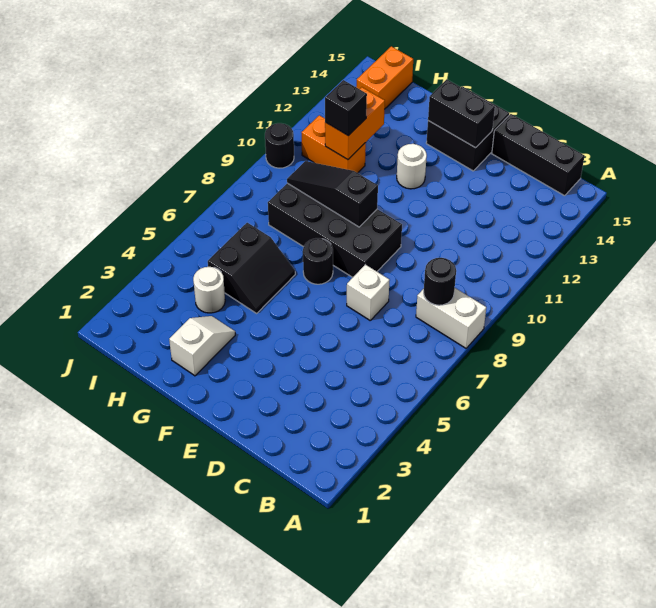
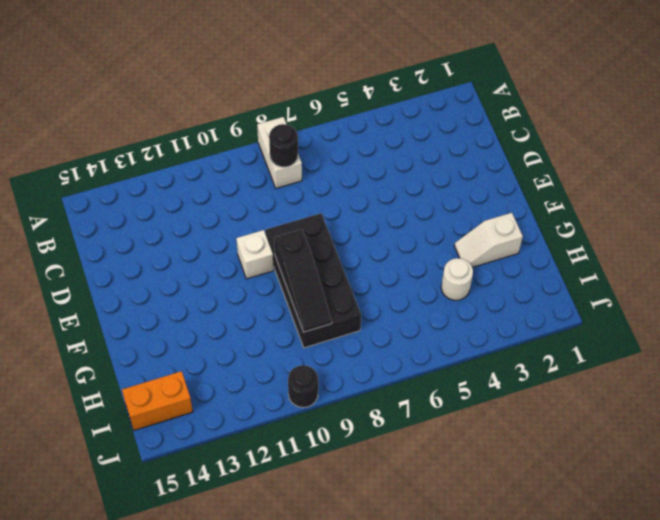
white brick E10 level 1 -> white brick D7 level 1
none -> black brick B15:D15 level 1
none -> black brick E14:F15 level 1
none -> black round brick F7 level 1

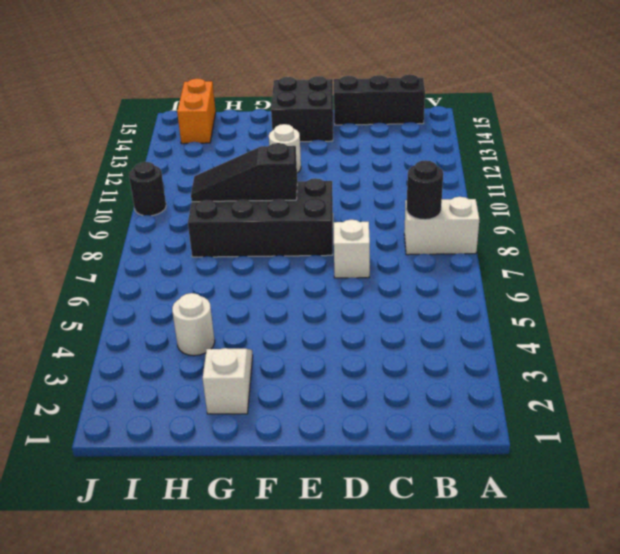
none -> black round brick F7 level 1
none -> black slope G5:H6 level 1 top H
none -> orange brick H11:I11 level 1

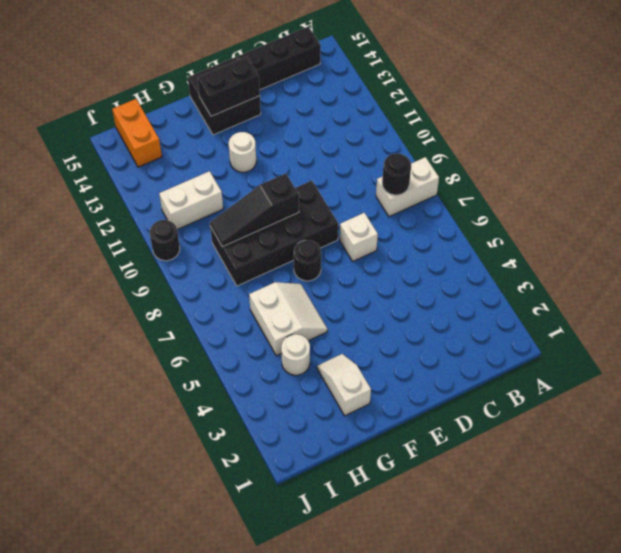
white slope G5:H6 level 1 top H -> black slope G5:H6 level 1 top H
white brick H11:I11 level 1 -> orange brick H11:I11 level 1
none -> orange brick H11:H12 level 2
none -> black brick H11 level 3

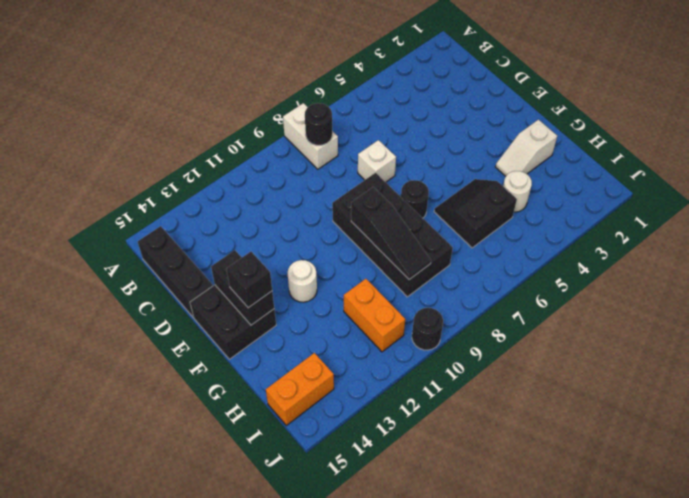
black brick F14 level 3 -> black brick H11 level 3
none -> orange brick H11:H12 level 2

